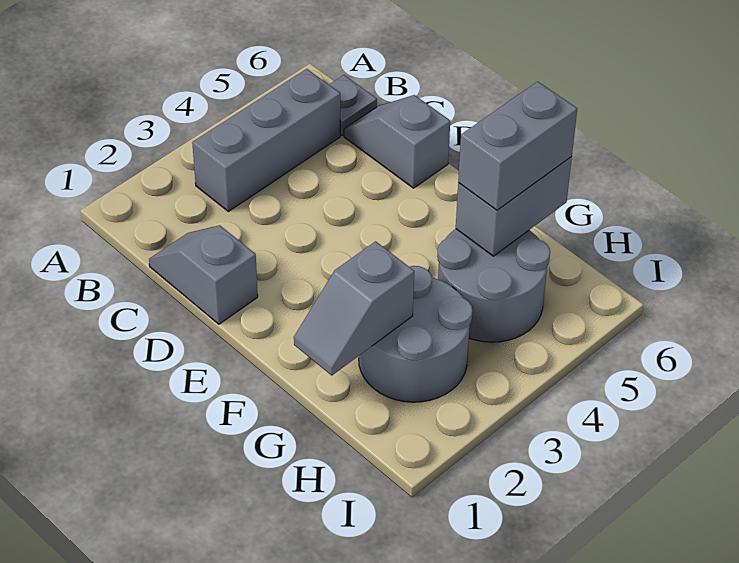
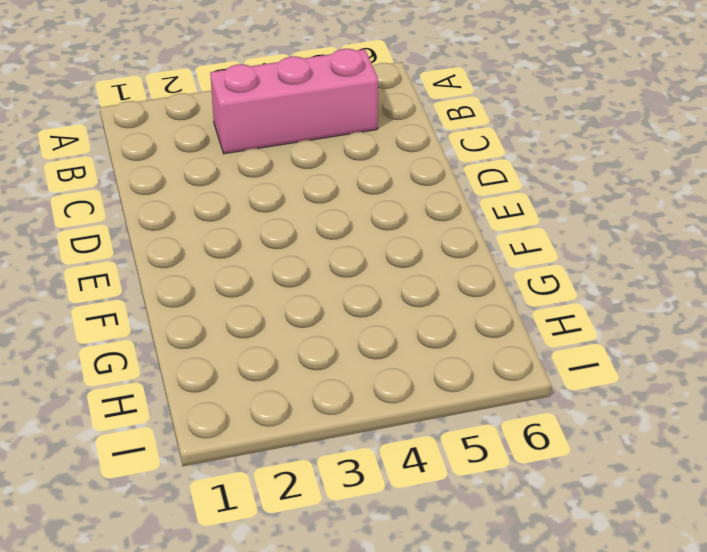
pink brick B3:B5 level 1 -> grey brick B3:B5 level 1
none -> grey plate B6 level 1
none -> grey slope C1:D1 level 1 top D

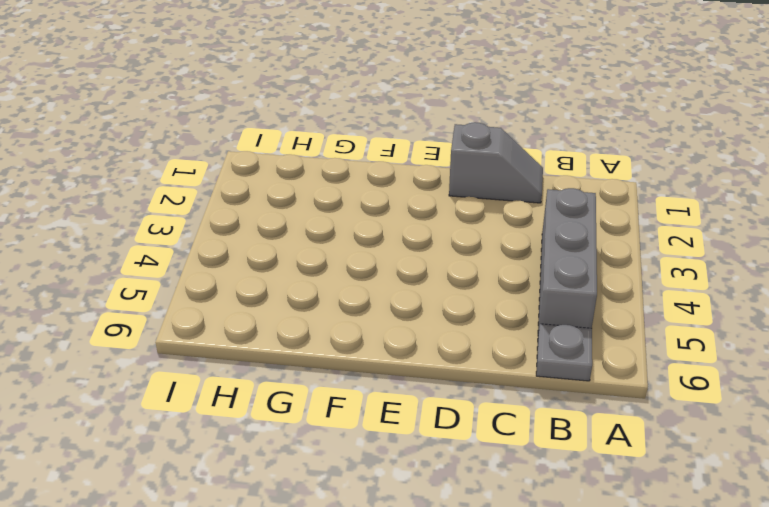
none -> grey slope C6:D6 level 1 top D
none -> grey round brick G2:H3 level 1

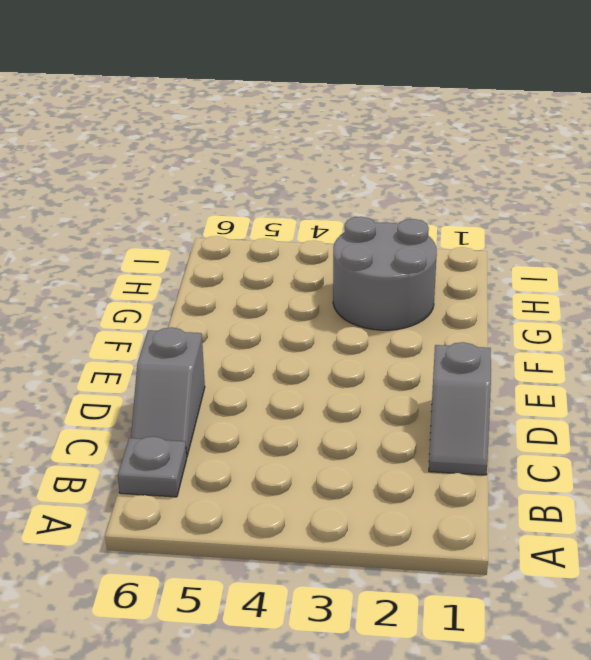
none -> grey brick B3:B5 level 1
none -> grey round brick G4:H5 level 1

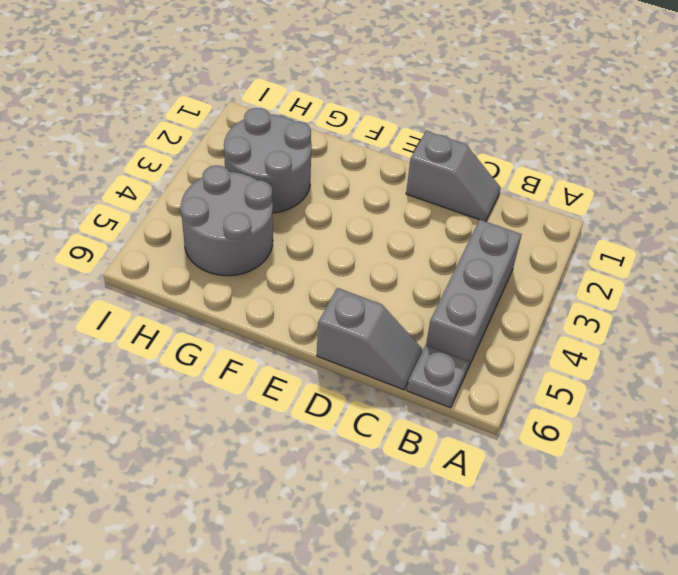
none -> grey slope G1:G2 level 2 top 2
none -> grey brick G5:G6 level 2

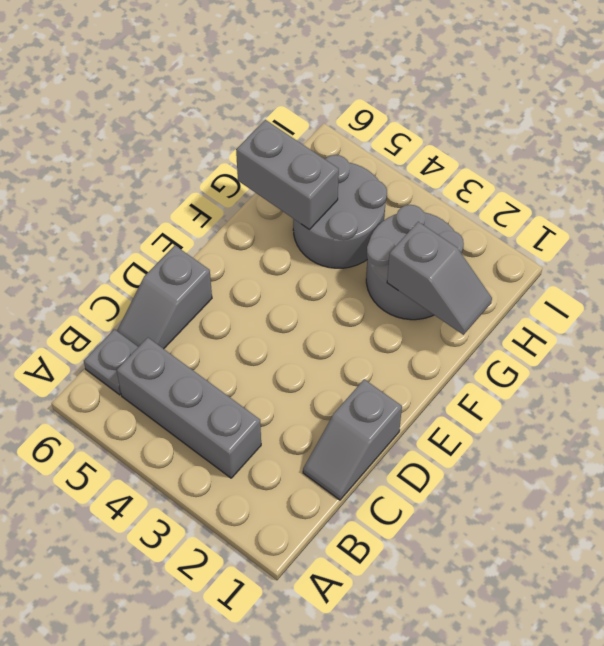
none -> grey brick G5:G6 level 3

